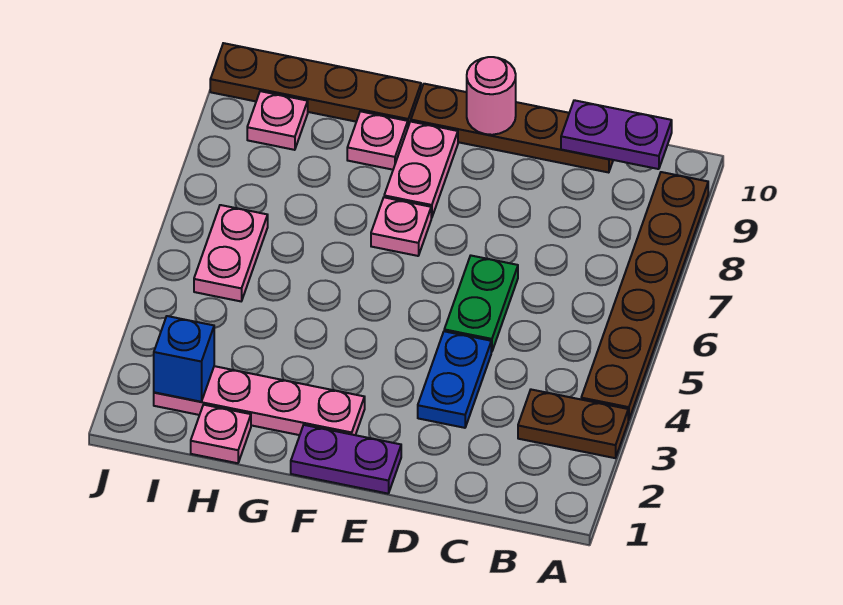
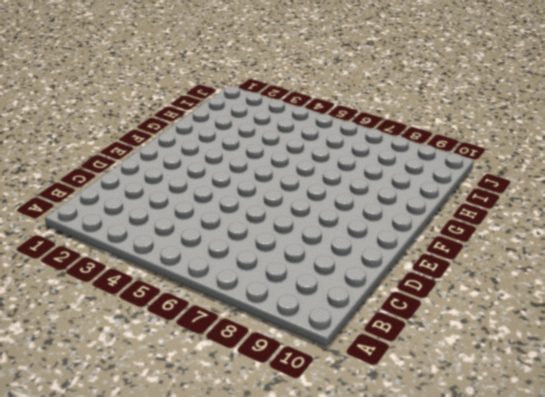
none -> brown plate A3:B3 level 1
none -> brown plate A4:A9 level 1
none -> brown plate C10:F10 level 1

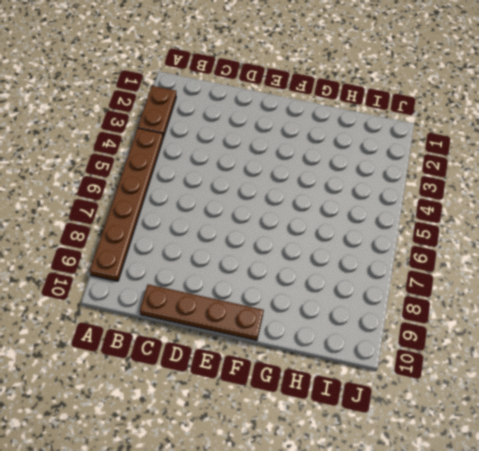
brown plate A2:A3 level 1 -> brown plate A3:B3 level 1
none -> blue plate D3:D4 level 1
none -> green plate D5:D6 level 1
none -> purple plate E1:F1 level 1

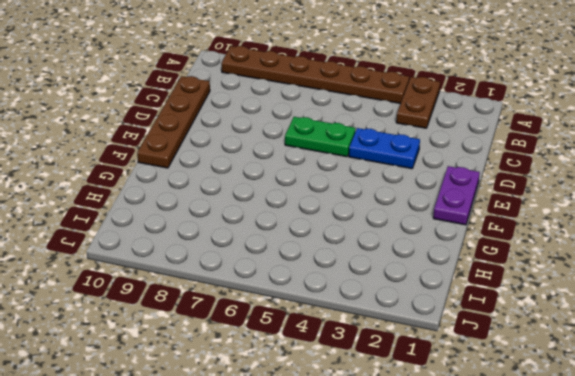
none -> pink plate F2:I2 level 1
none -> pink plate F7 level 1
none -> pink plate F8:F9 level 1

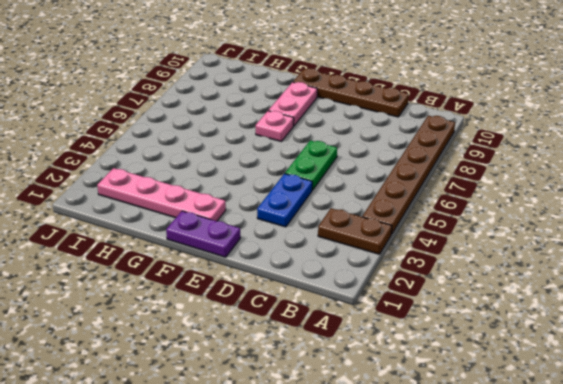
none -> pink plate G9 level 1
none -> brown plate G10:J10 level 1
none -> pink plate H1 level 1

